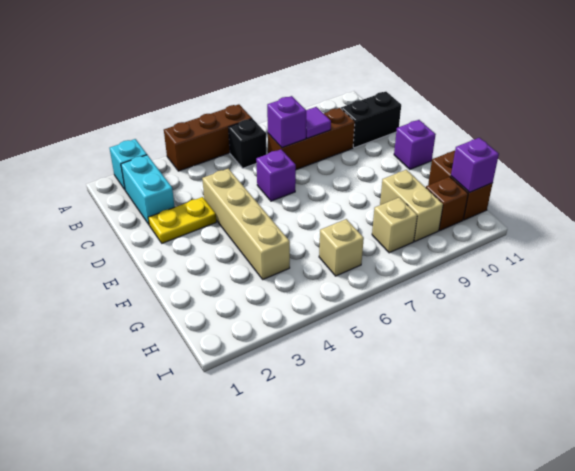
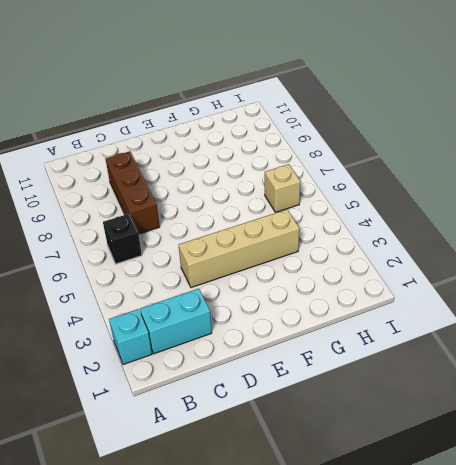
none -> brown brick A4:A6 level 1
none -> black brick C10:C11 level 1
none -> yellow plate D2:D3 level 1

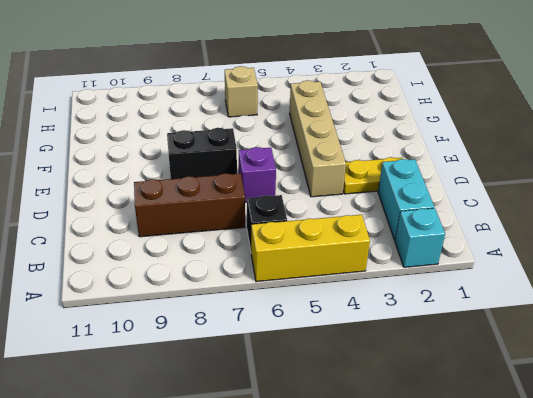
yellow brick A4:A6 level 1 -> brown brick A4:A6 level 1
black brick E7:E8 level 1 -> black brick C10:C11 level 1
none -> purple brick E11 level 1
none -> tan brick G9:H9 level 1
none -> brown brick G11:H11 level 1

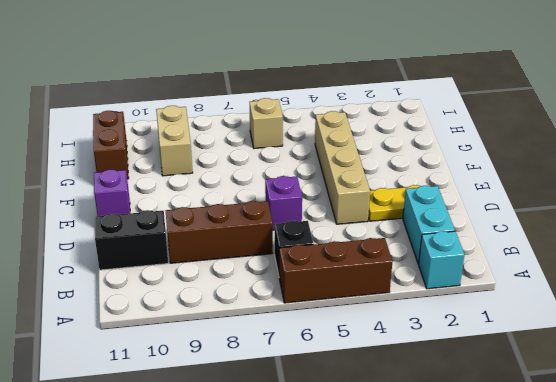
none -> tan brick H8 level 1
none -> brown brick H10 level 1
none -> purple brick C7 level 2

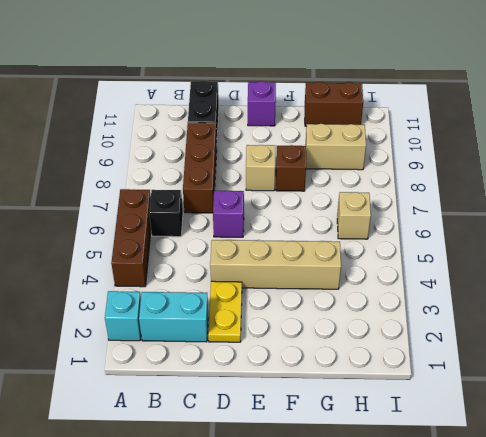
tan brick E8 level 1 -> tan brick H8 level 1
brown brick F8 level 1 -> brown brick H10 level 1
none -> purple brick C7 level 2
none -> purple tile C8 level 2
none -> purple brick H11 level 2

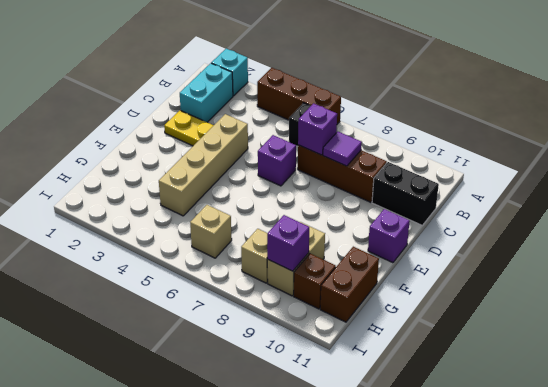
purple brick H9 level 2 -> purple brick H11 level 2

